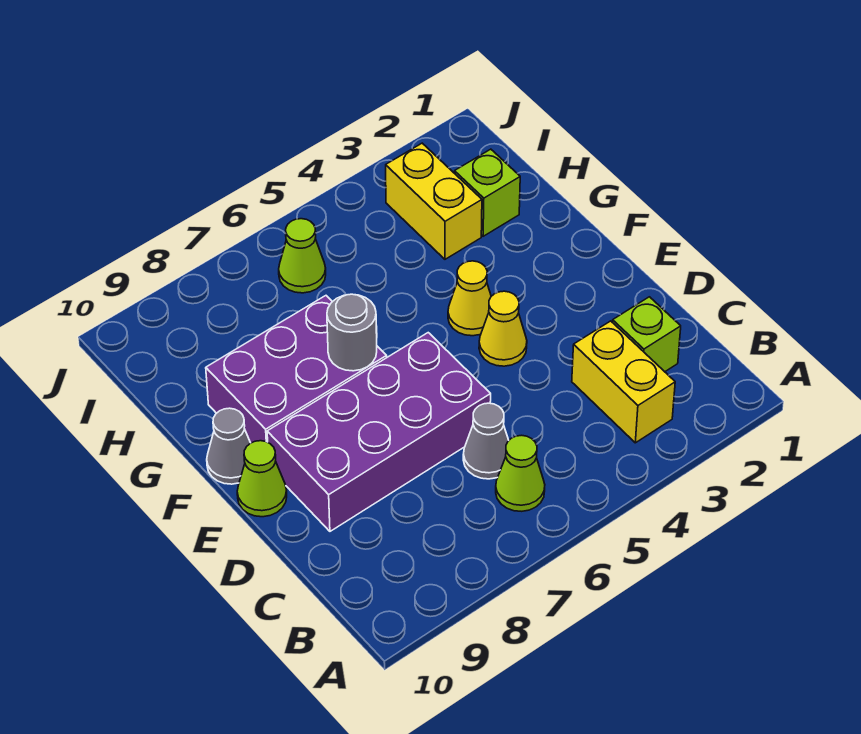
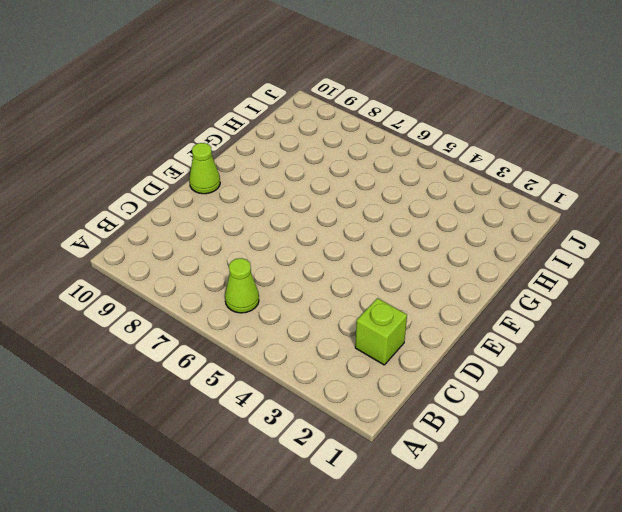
none -> yellow brick B3:C3 level 1
none -> grey cone C6 level 1
none -> purple brick D6:E9 level 1

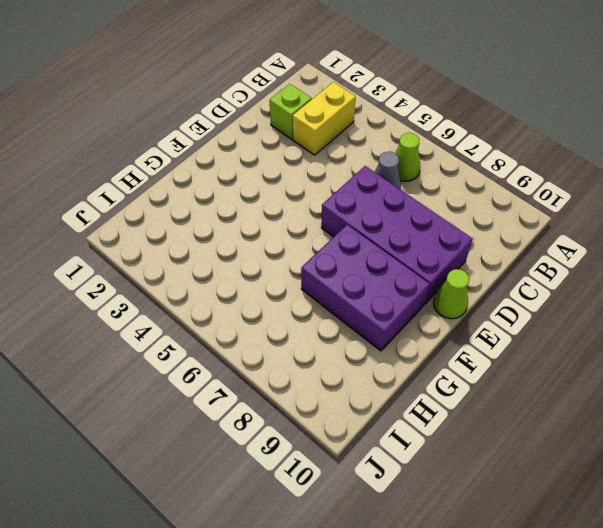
none -> yellow cone E4 level 1
none -> yellow cone F4 level 1
none -> grey cone F10 level 1

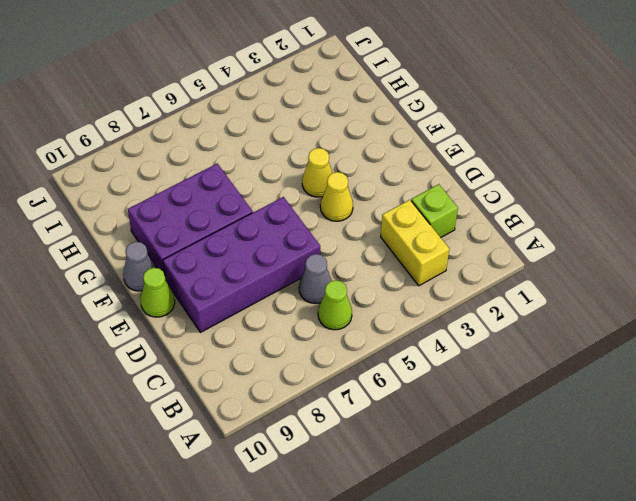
none -> lime brick H2 level 1
none -> yellow brick H3:I3 level 1
none -> lime cone I6 level 1

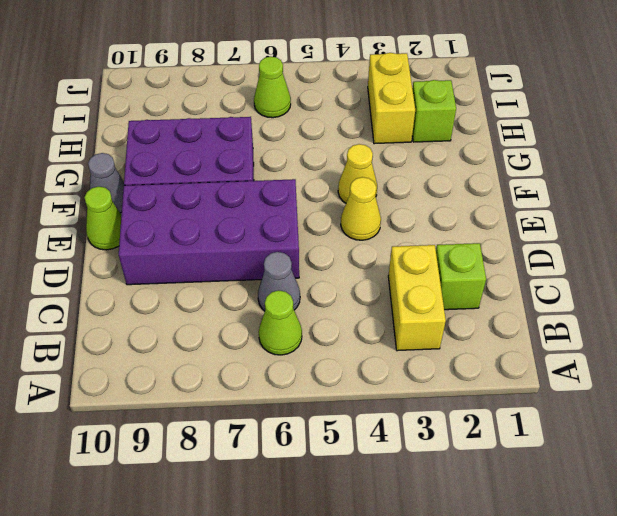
none -> grey round brick F7 level 2

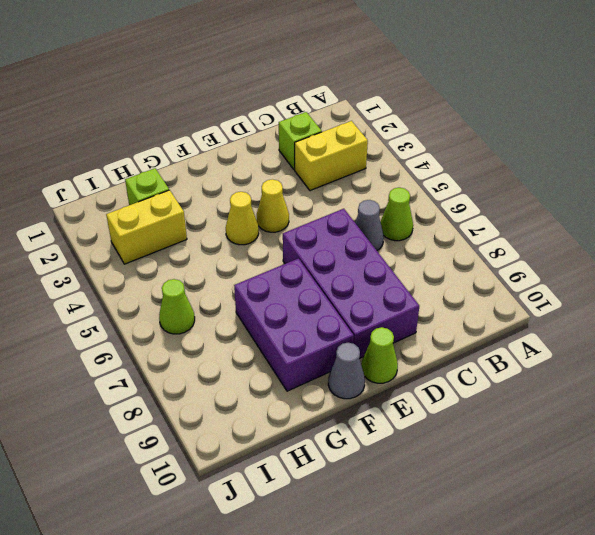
none -> grey round brick F7 level 2

